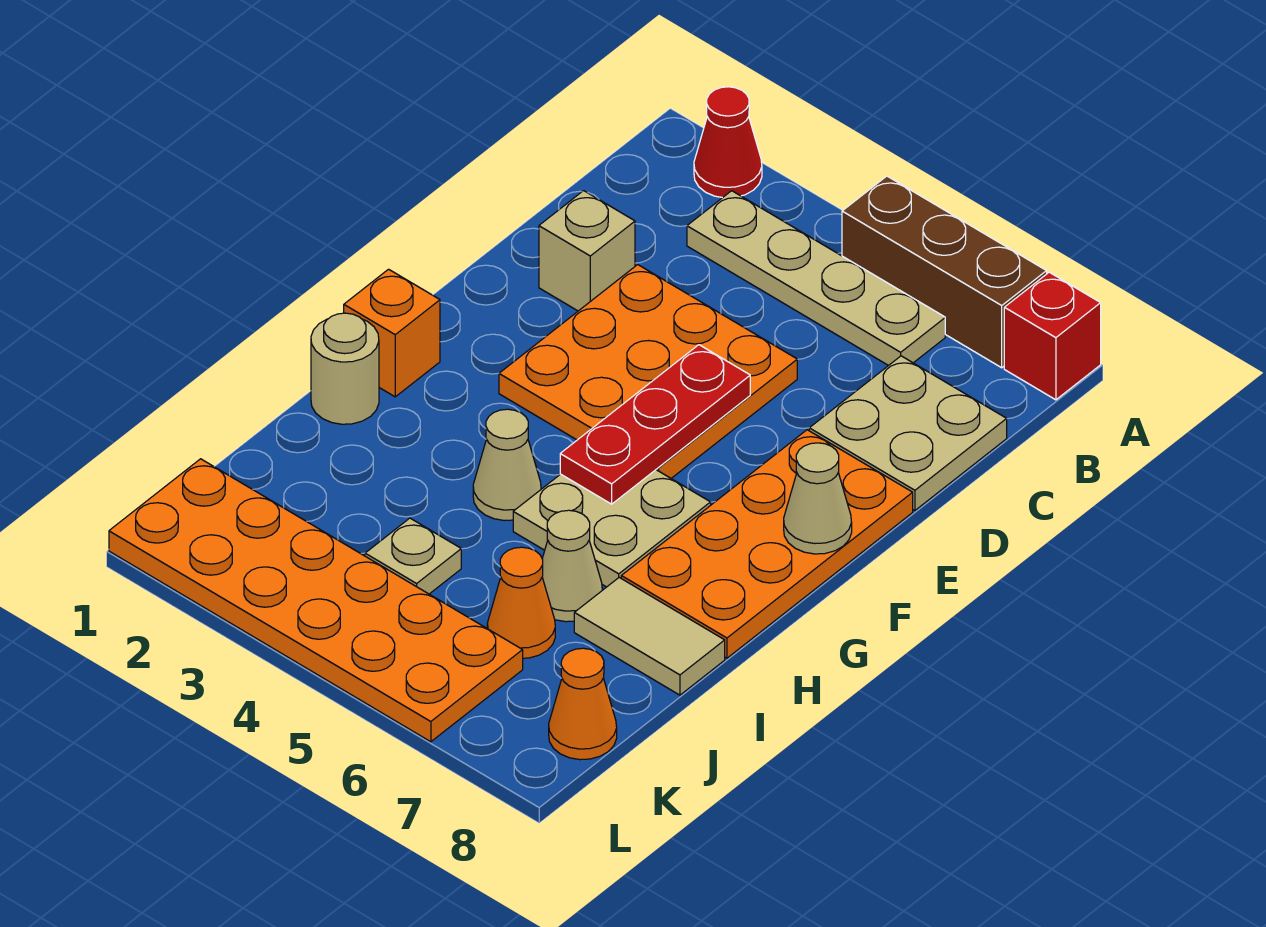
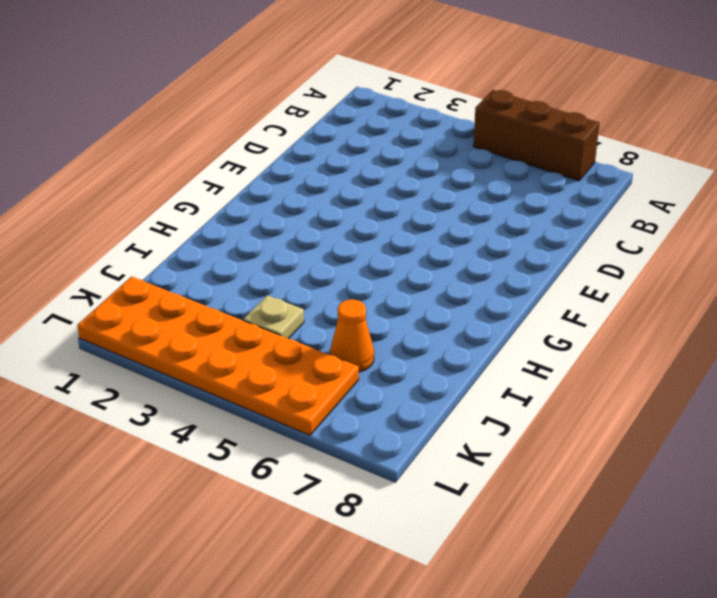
none -> red cone A2 level 1
none -> red brick A8 level 1
none -> tan plate B3:B6 level 1

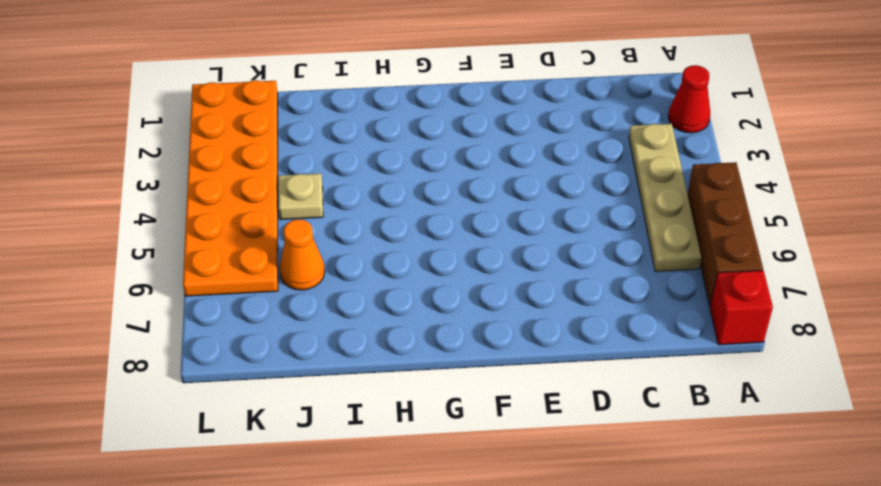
none -> tan plate C7:D8 level 1
none -> tan brick D2 level 1
none -> orange plate D3:F5 level 1

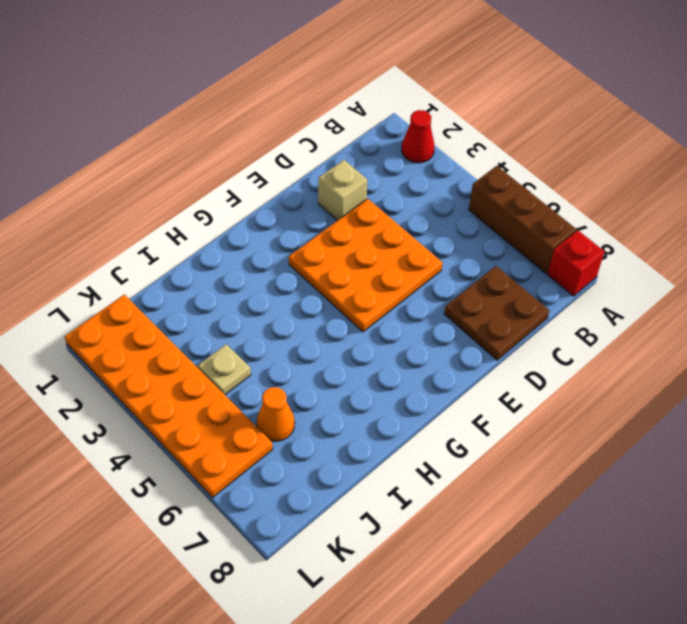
brown plate C7:D8 level 1 -> tan plate C7:D8 level 1
none -> tan plate B3:B6 level 1
none -> orange plate E7:H8 level 1
none -> orange brick G1 level 1

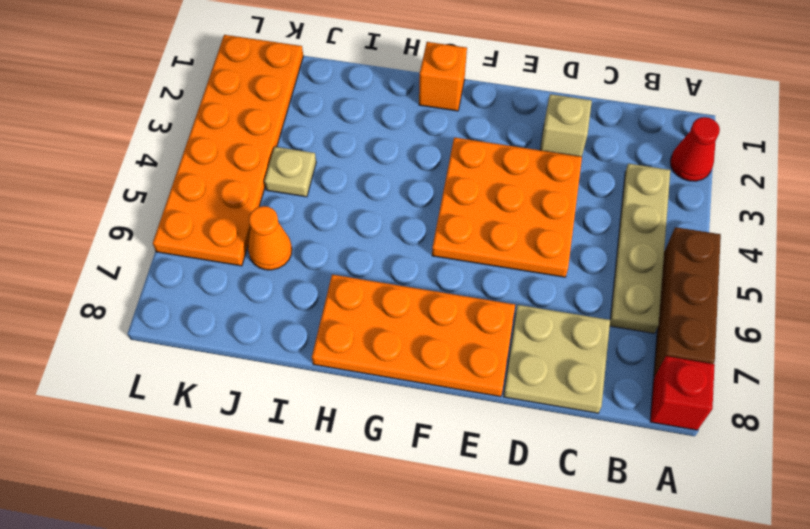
none -> tan plate G5:H6 level 1
none -> tan round brick H1 level 1
none -> tan cone H4 level 1

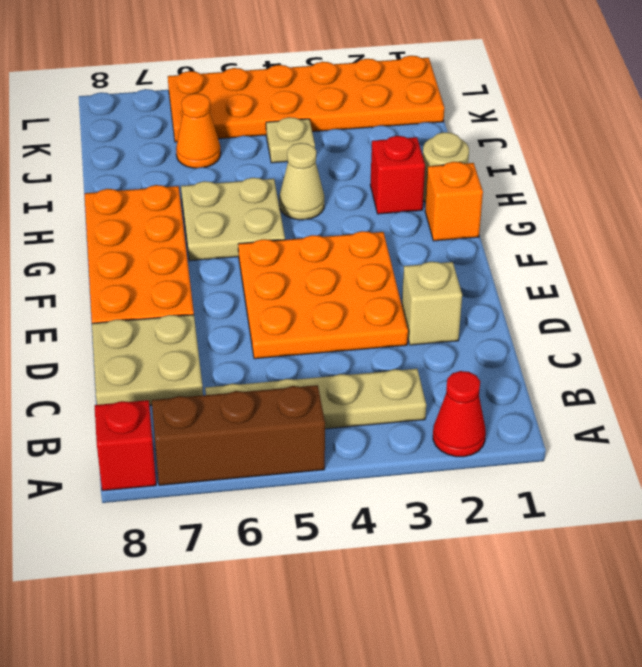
red brick H2 level 1 -> none
none -> tan cone I6 level 1
none -> tan tile I7:I8 level 1
none -> orange cone K8 level 1

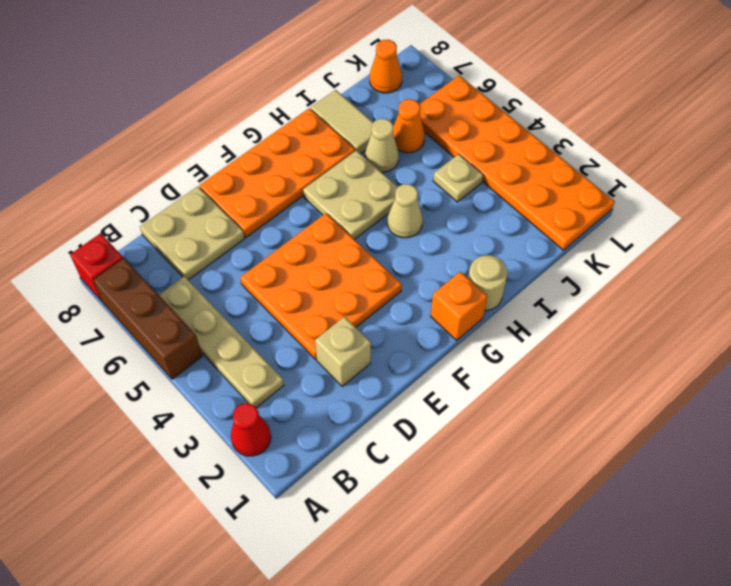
none -> red plate E5:G5 level 2
none -> tan cone F8 level 2

